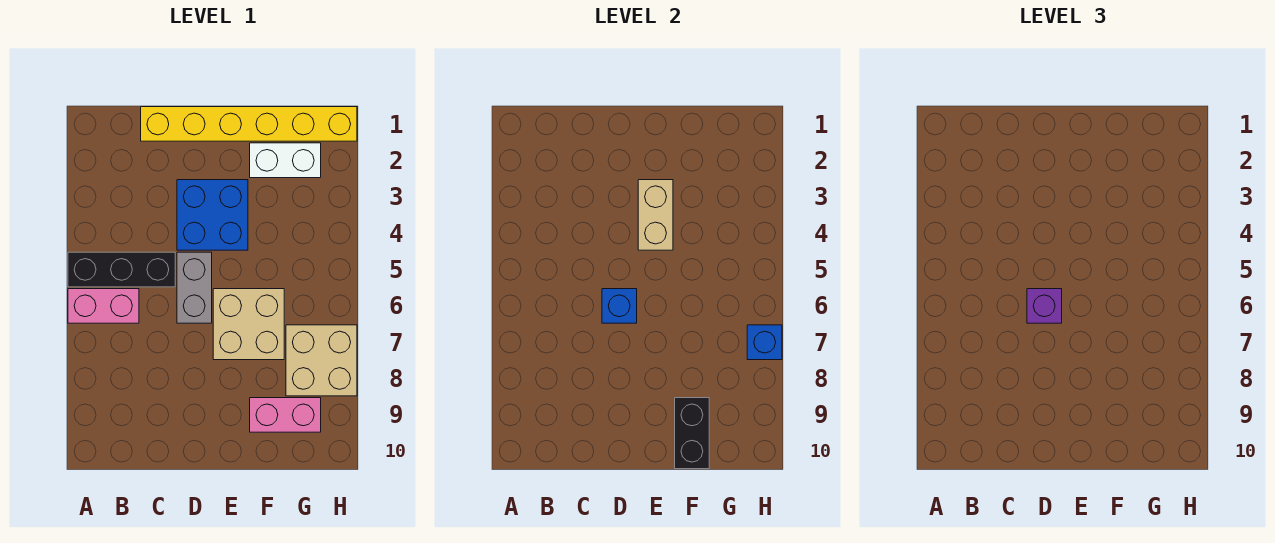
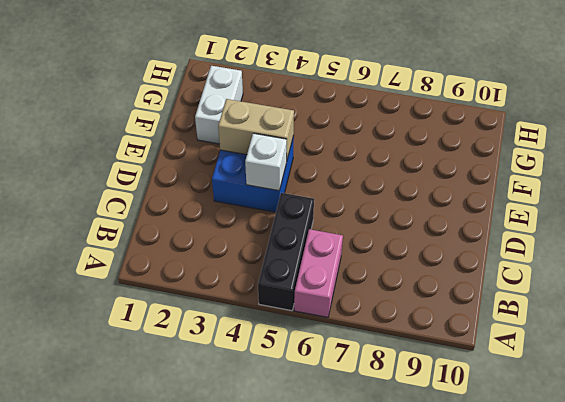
white brick D4 level 2 -> none
none -> yellow brick C1:H1 level 1
none -> grey brick D5:D6 level 1
none -> tan brick E6:F7 level 1

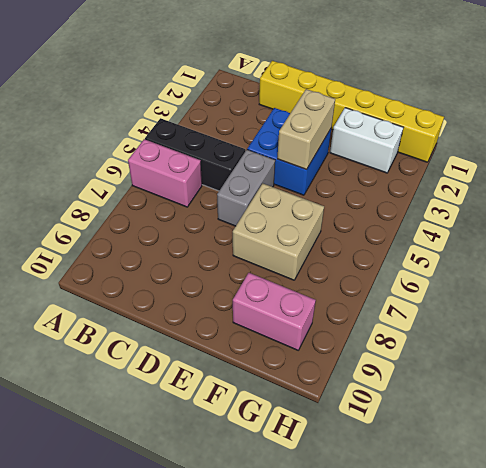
none -> tan brick G7:H8 level 1
none -> blue brick D6 level 2
none -> black brick F9:F10 level 2

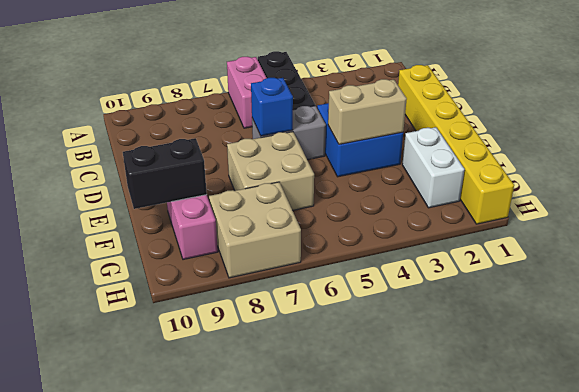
none -> blue brick H7 level 2
none -> purple brick D6 level 3

